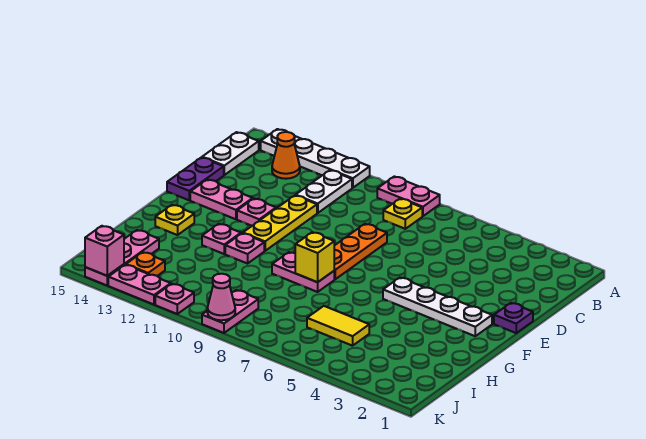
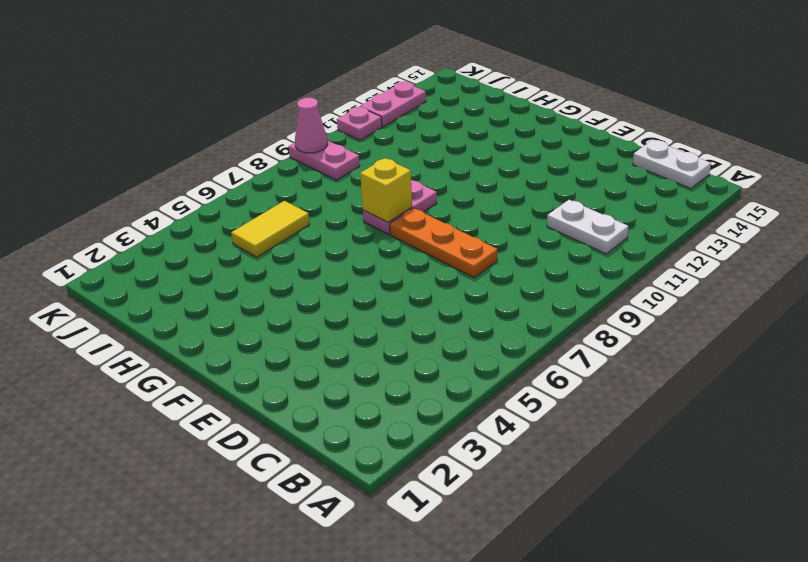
none -> pink plate A8:A9 level 1
none -> white plate A11:A14 level 1
none -> yellow plate B8 level 1

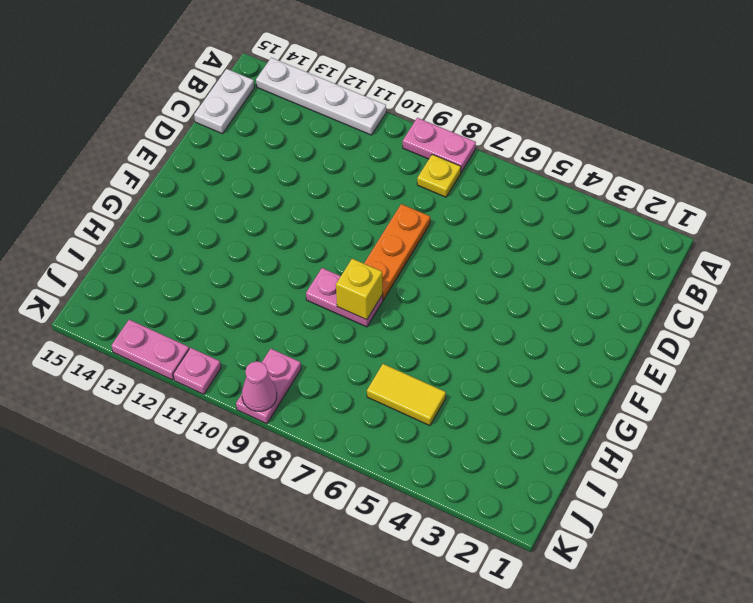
none -> white plate B11:C11 level 1
none -> orange cone B13 level 1
none -> yellow plate D11:F11 level 1

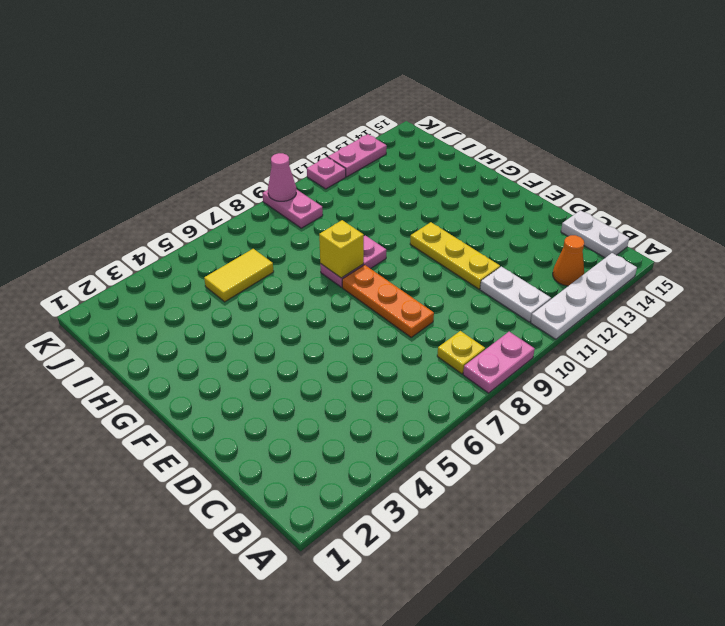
none -> purple plate D15:E15 level 1
none -> purple plate E1 level 1
none -> pink plate E12 level 1

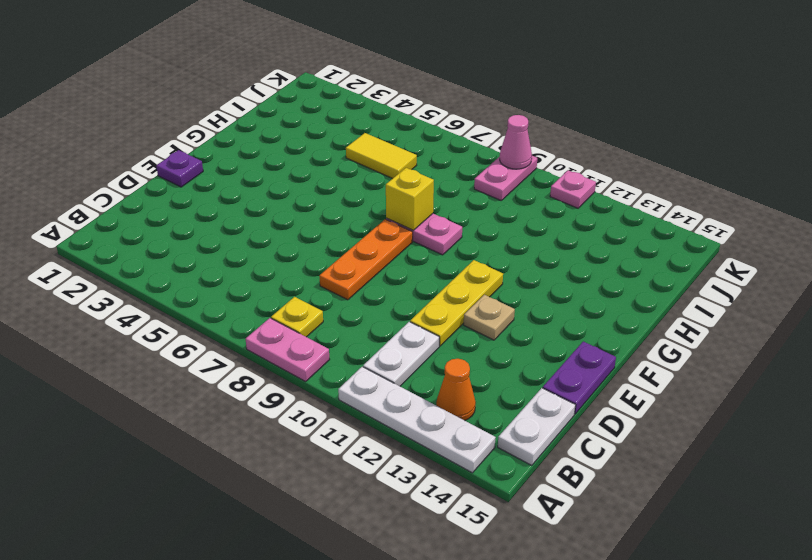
tan plate E12 level 1 -> pink plate E12 level 1
none -> pink plate E13:E14 level 1
none -> white plate F2:F5 level 1
none -> pink plate G11 level 1

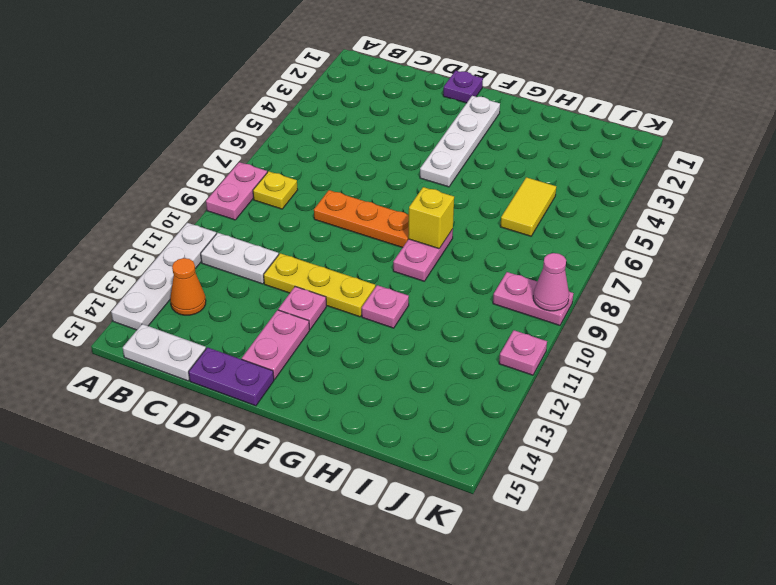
none -> pink plate G12 level 1
none -> yellow plate G14 level 1
none -> pink plate I14:K14 level 1

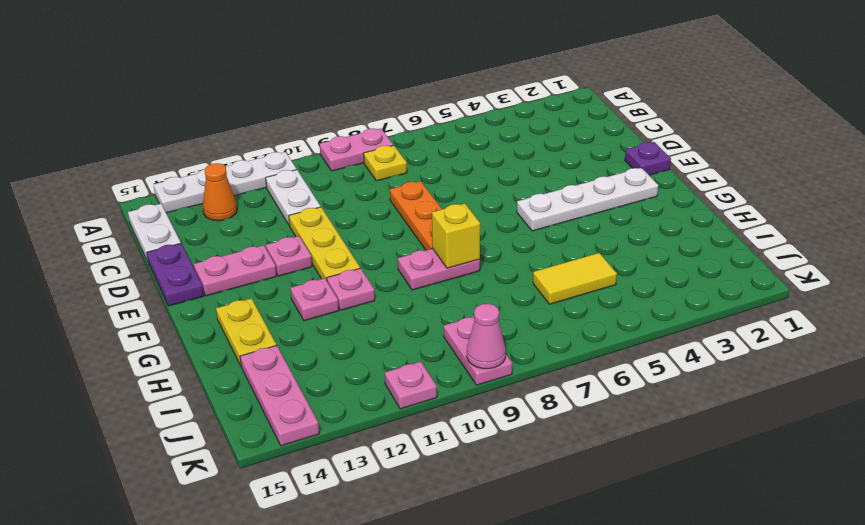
yellow plate G14:H14 level 1 -> yellow plate G14 level 1
none -> orange plate J13 level 1
none -> pink plate K12:K13 level 1
none -> pink brick K14 level 2

